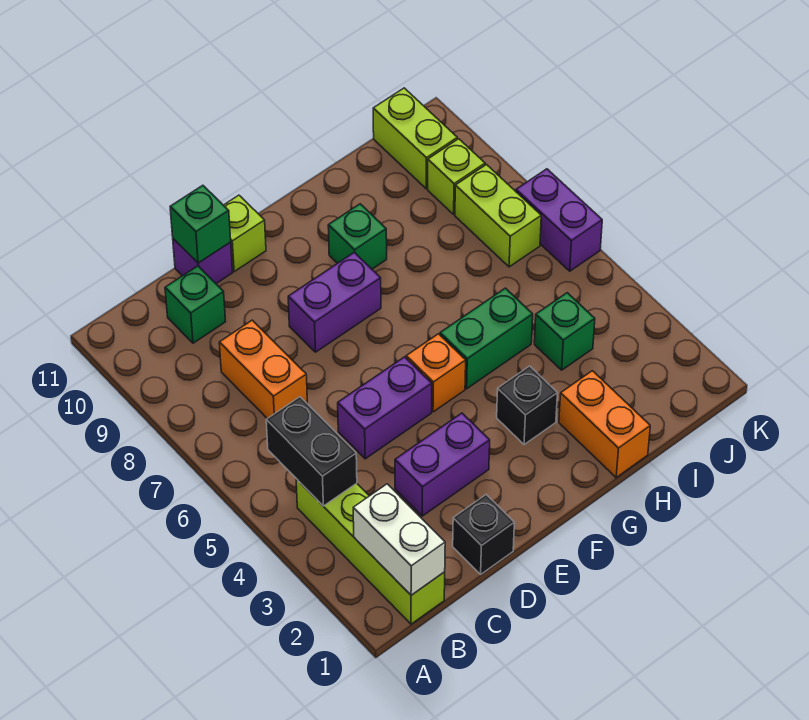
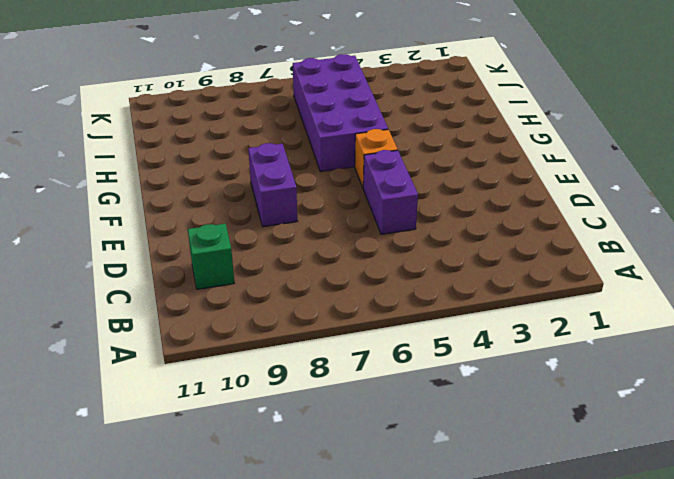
purple brick G5:J6 level 1 -> green brick G5:H5 level 1
none -> lime brick B1:B4 level 1
none -> orange brick C7:C8 level 1
none -> black brick D1 level 1

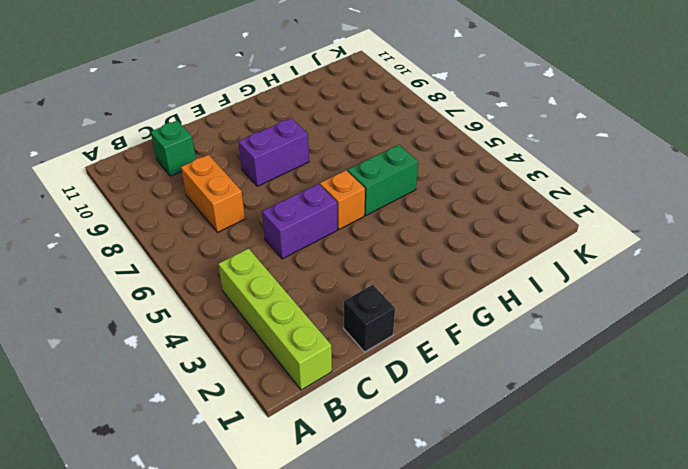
none -> purple brick D3:E3 level 1
none -> purple brick D11 level 1
none -> lime brick E11 level 1

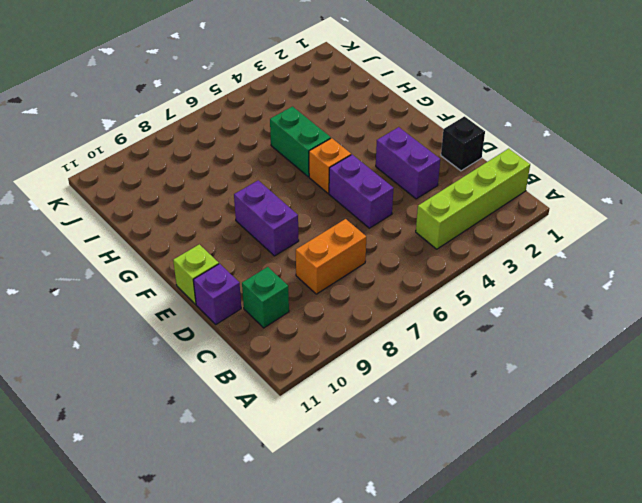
none -> black brick G3 level 1
none -> green brick G9 level 1
none -> orange brick H1:H2 level 1

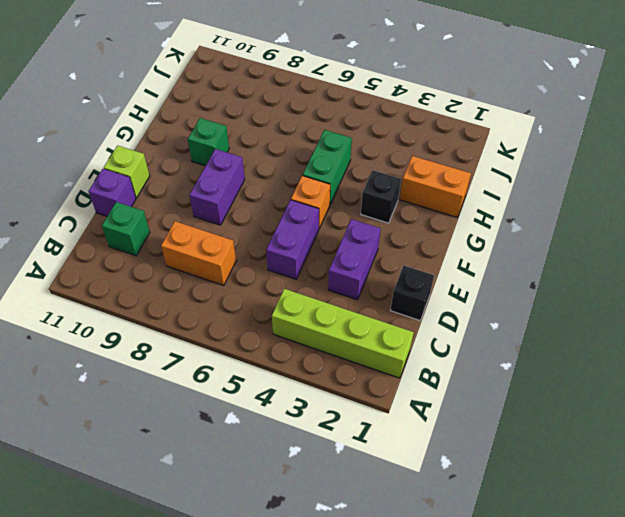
none -> green brick I4 level 1
none -> lime brick J7:J8 level 1
none -> lime brick J9 level 1

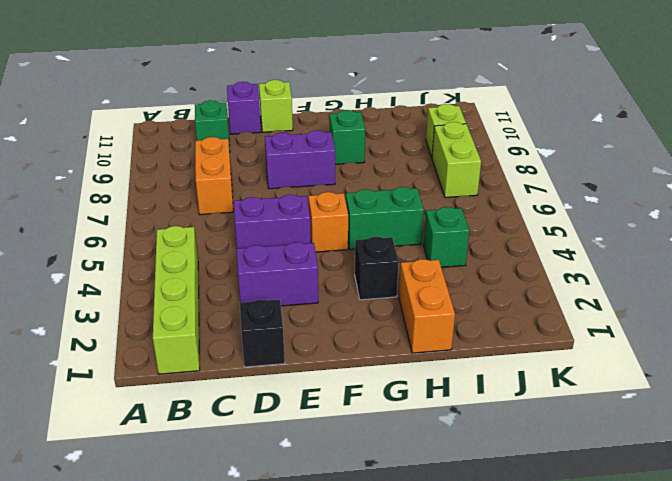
none -> lime brick J10:J11 level 1
none -> purple brick K6:K7 level 1
none -> white brick B1:B2 level 2

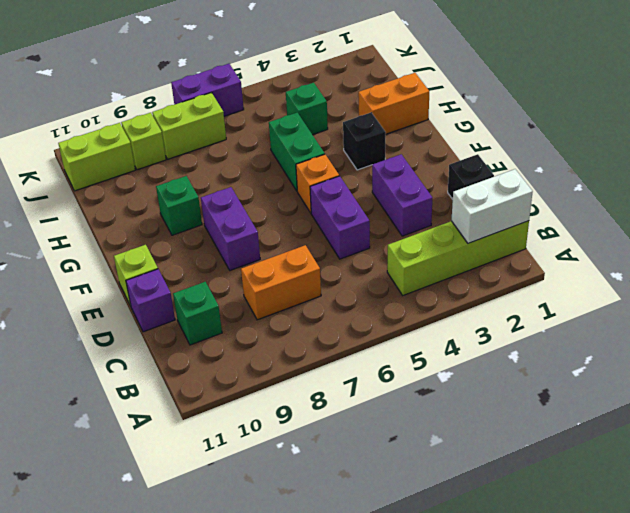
none -> black brick B4:B5 level 2
none -> green brick D11 level 2

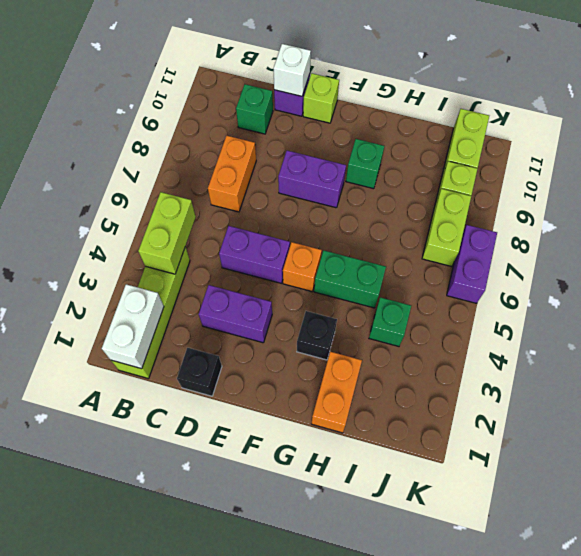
lime brick B4:B5 level 2 -> black brick B4:B5 level 2
white brick D11 level 2 -> green brick D11 level 2

